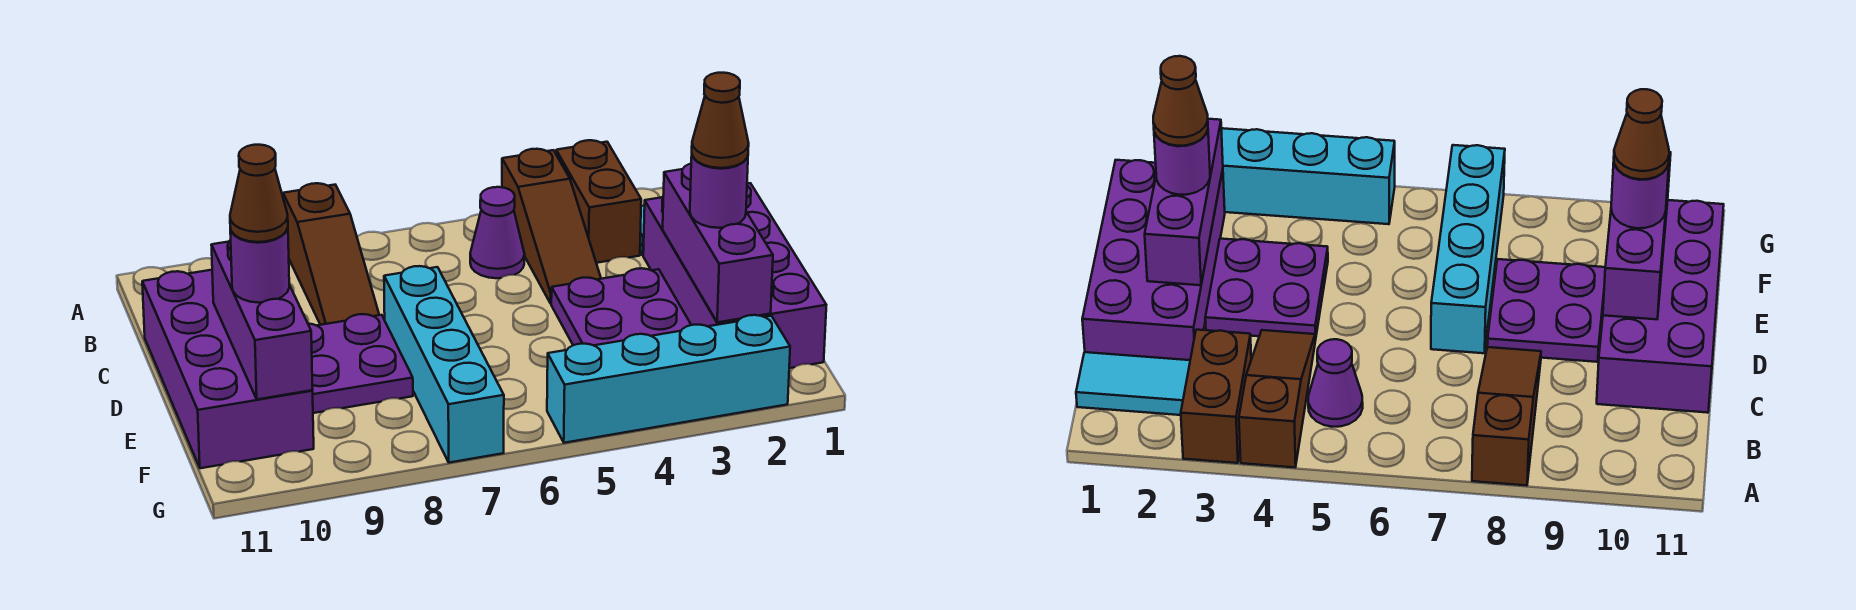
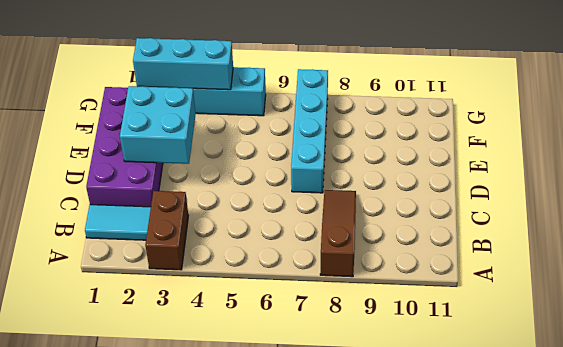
cyan brick D2:E3 level 2 -> purple brick D2:F2 level 2
cyan brick G2:G4 level 2 -> none
none -> brown slope A4:C4 level 1 top A
none -> purple cone B5 level 1
none -> purple brick C10:F11 level 1

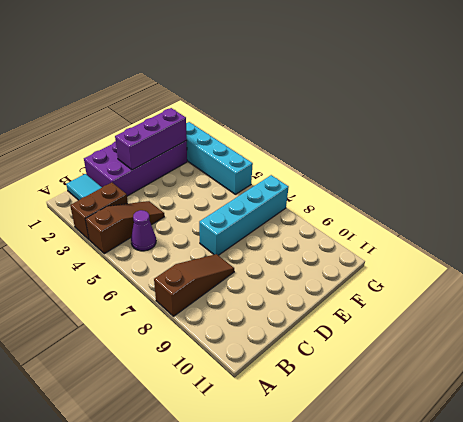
none -> purple brick C10:F11 level 1
none -> purple plate D3:E4 level 1
none -> purple plate D8:E9 level 1

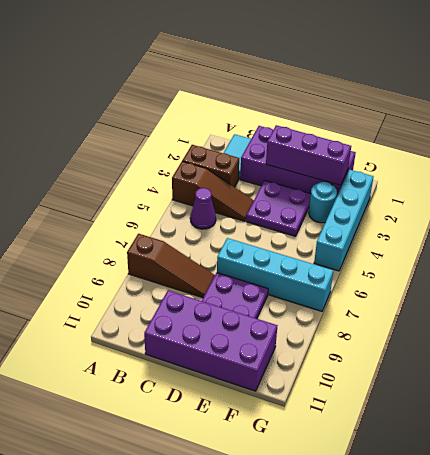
cyan round brick F3 level 1 -> none
none -> purple brick D10:F10 level 2
none -> purple round brick E2 level 3
none -> purple round brick E10 level 3

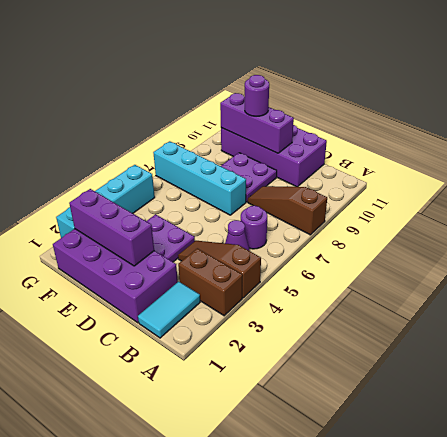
purple round brick B6 level 1 -> purple round brick E2 level 3
none -> brown cone E2 level 4
none -> brown cone E10 level 4

